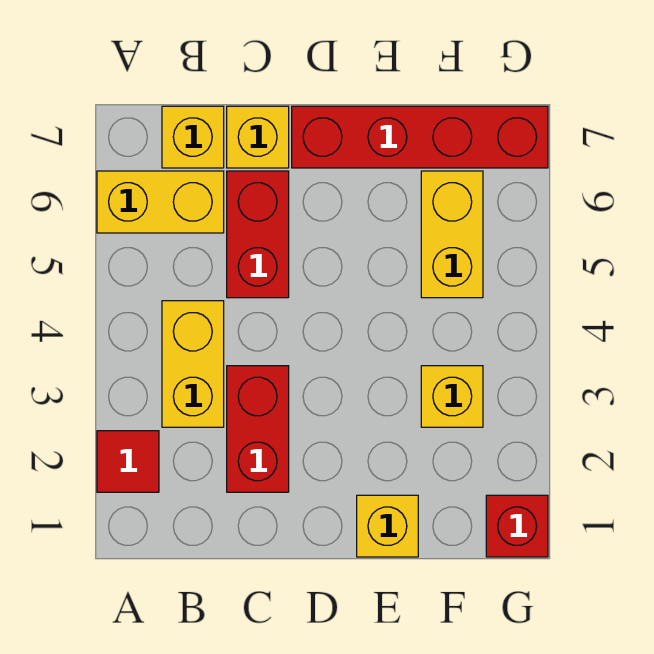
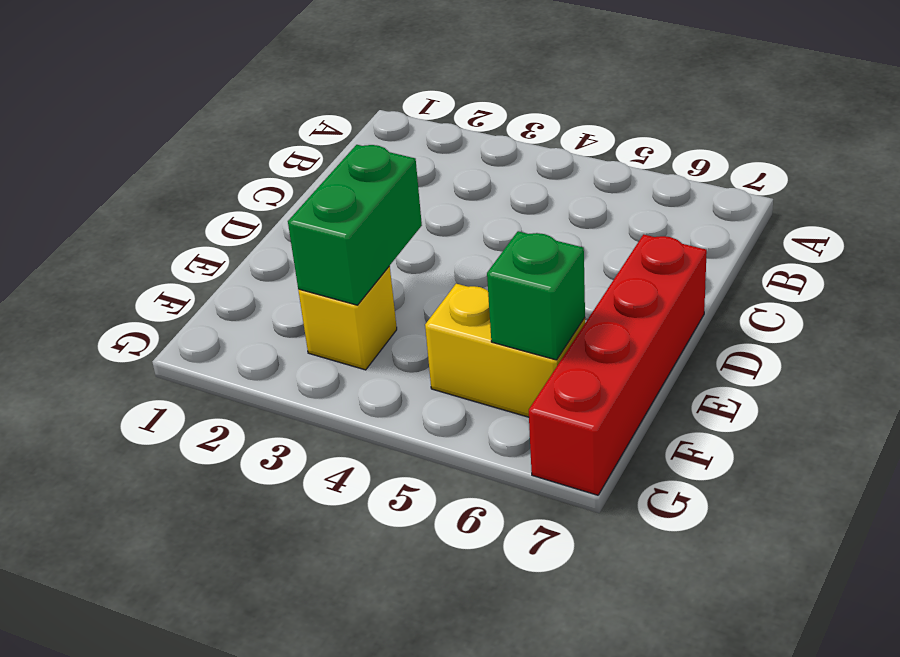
green brick E3:F3 level 2 -> none
green brick F6 level 2 -> none
none -> red tile A2 level 1
none -> yellow brick A6:B6 level 1
none -> yellow brick B3:B4 level 1

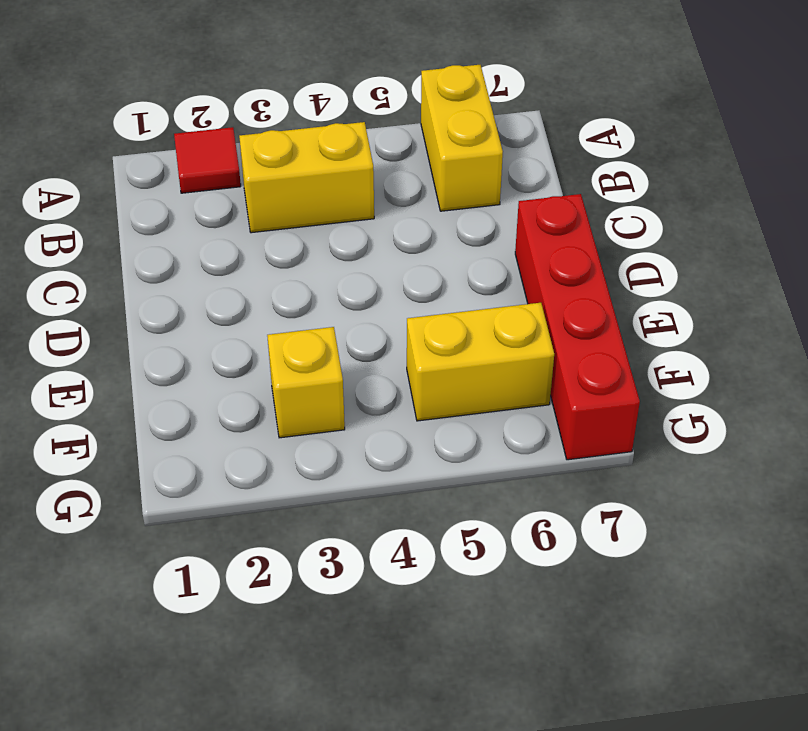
none -> yellow brick B7 level 1
none -> red brick C2:C3 level 1
none -> red brick C5:C6 level 1

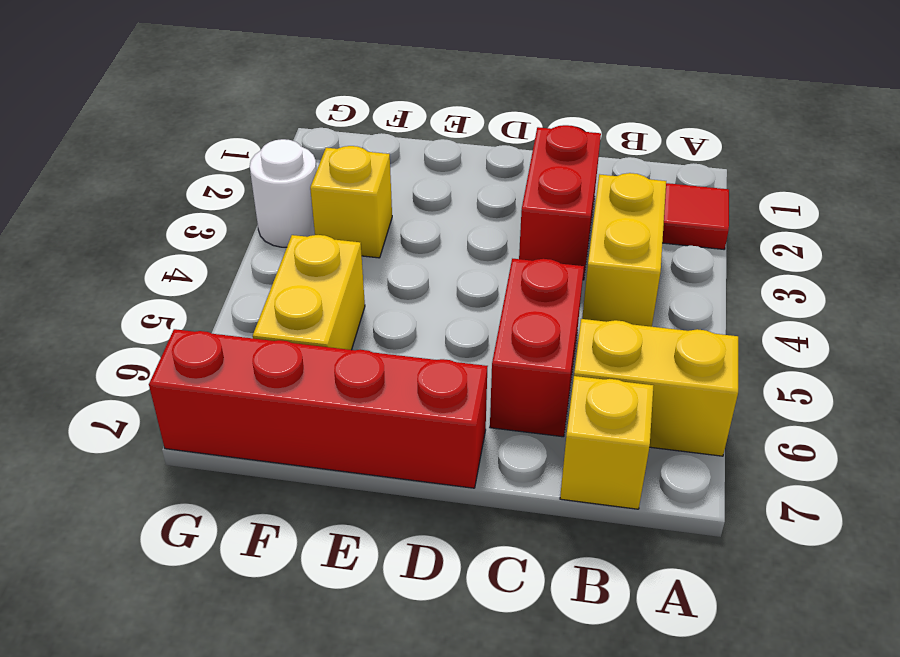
white round brick G3 level 1 -> none
none -> yellow brick C7 level 1
none -> yellow brick E1 level 1
none -> red brick G1 level 1

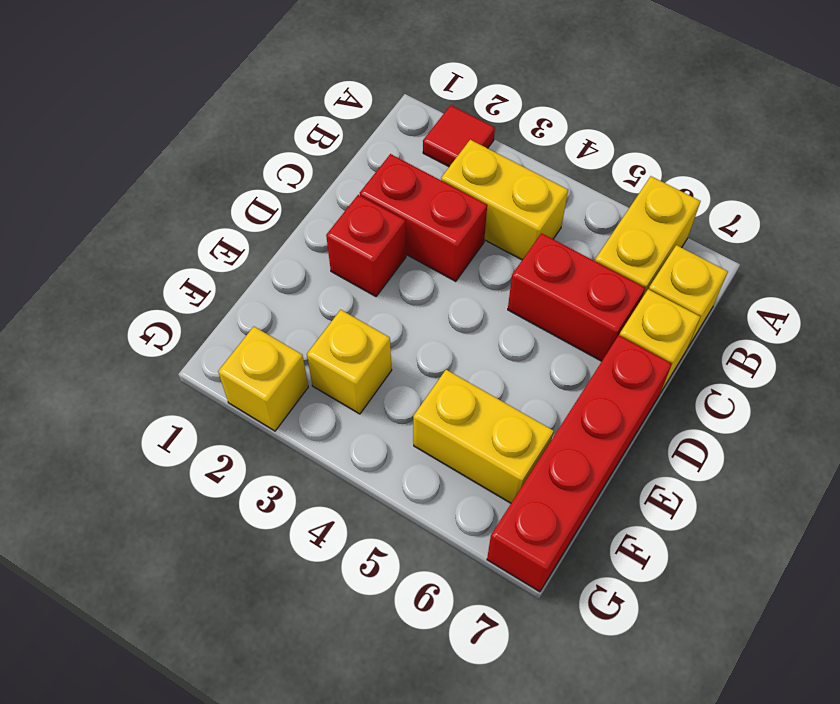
red brick D2 level 1 -> red brick G1 level 1
yellow brick G2 level 1 -> yellow brick E1 level 1

